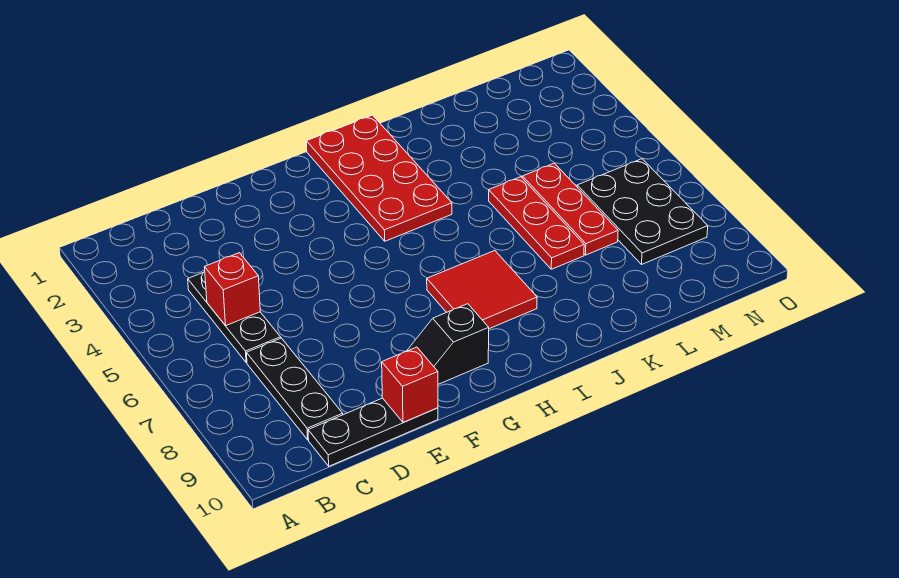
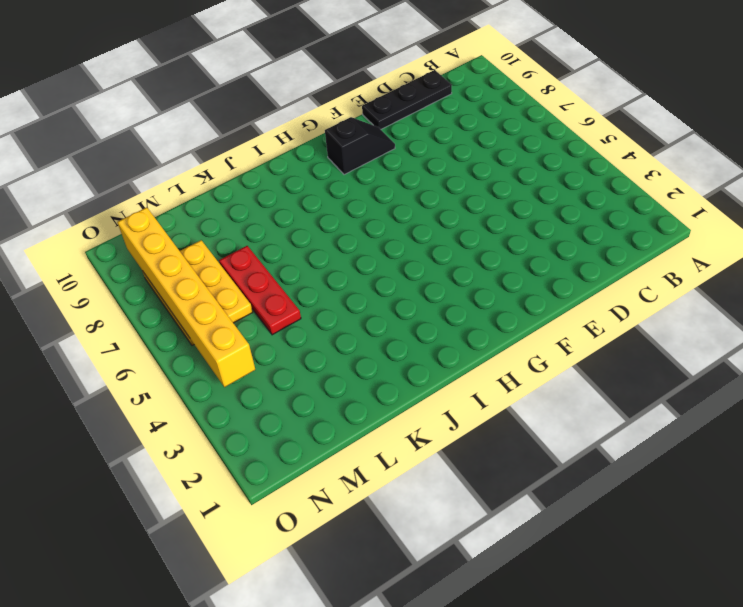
yellow plate M6:N8 level 1 -> black plate M6:N8 level 1
yellow brick N4:N9 level 2 -> none
none -> black plate C4:C6 level 1
none -> black plate C7:C9 level 1

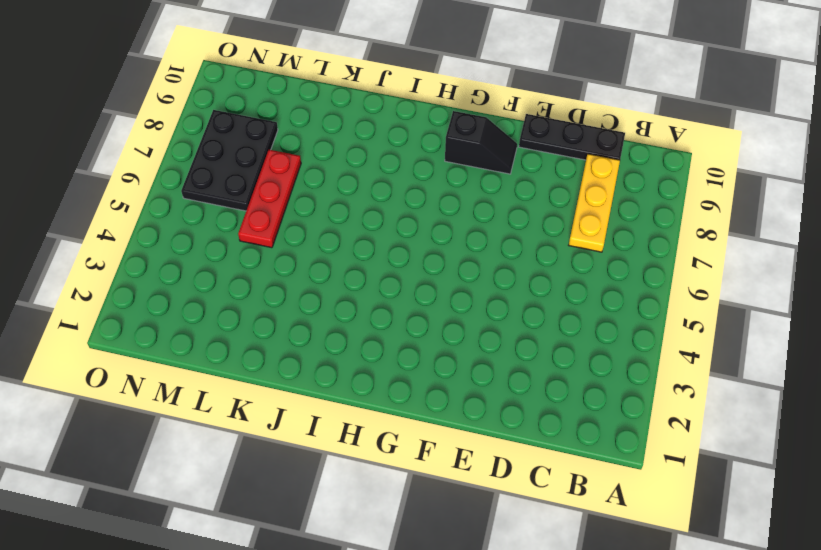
yellow plate C7:C9 level 1 -> black plate C7:C9 level 1
none -> black plate C4:C6 level 1
none -> red plate H1:I4 level 1

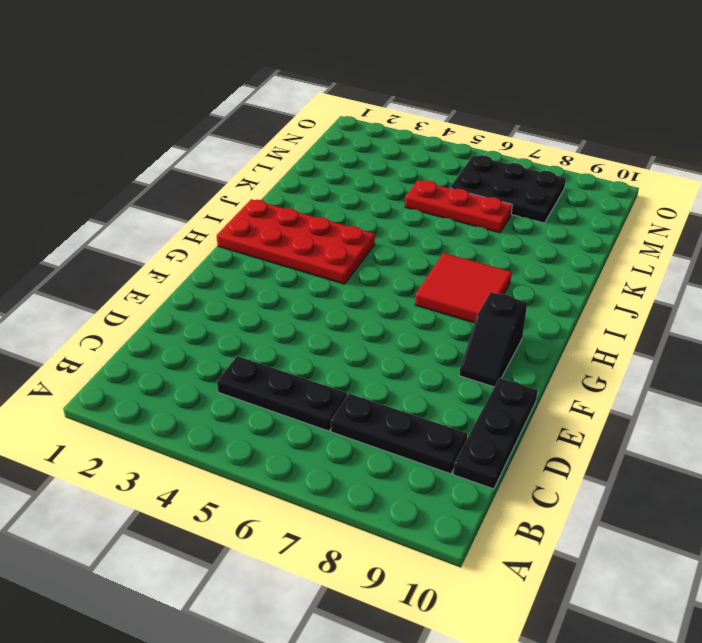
none -> red plate K5:K7 level 1
none -> red brick C5 level 2

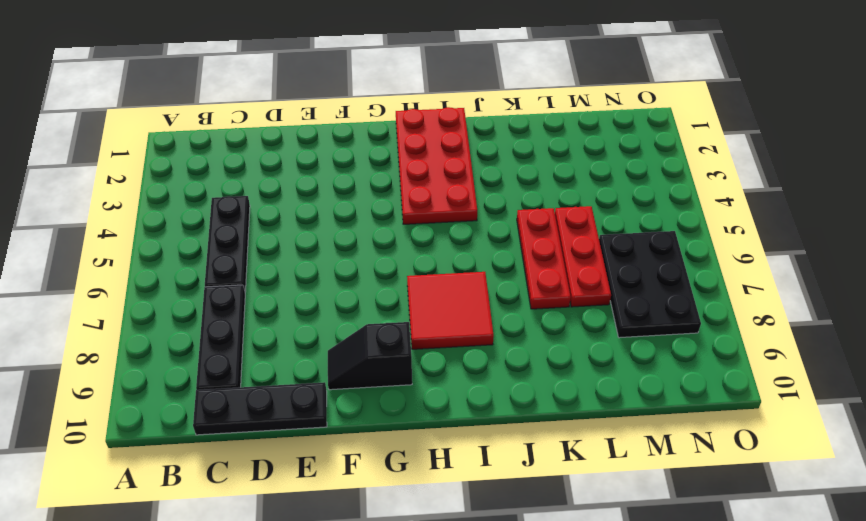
none -> red brick C5 level 2
none -> red brick E10 level 2

